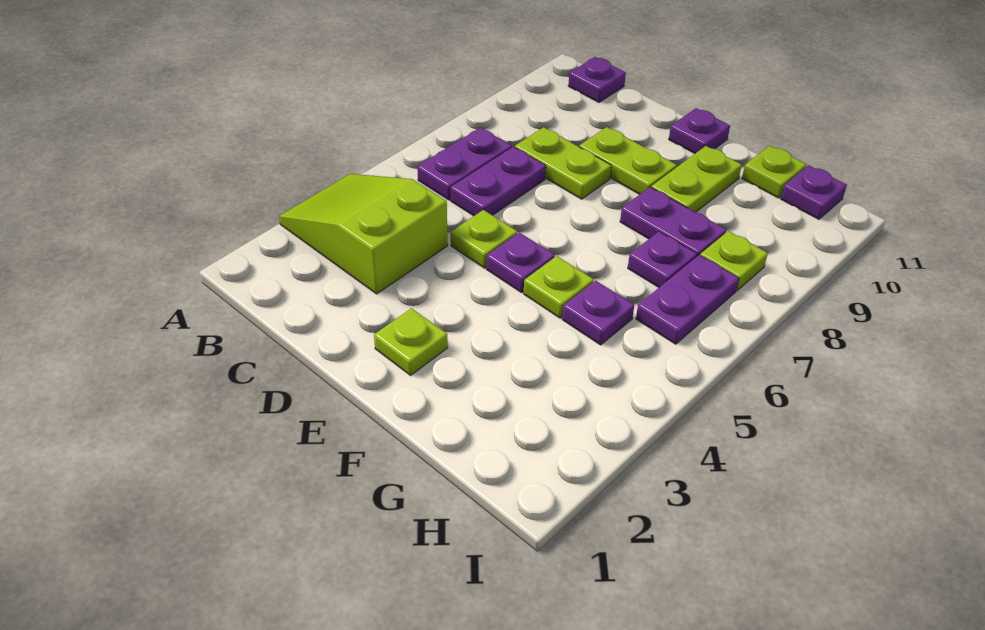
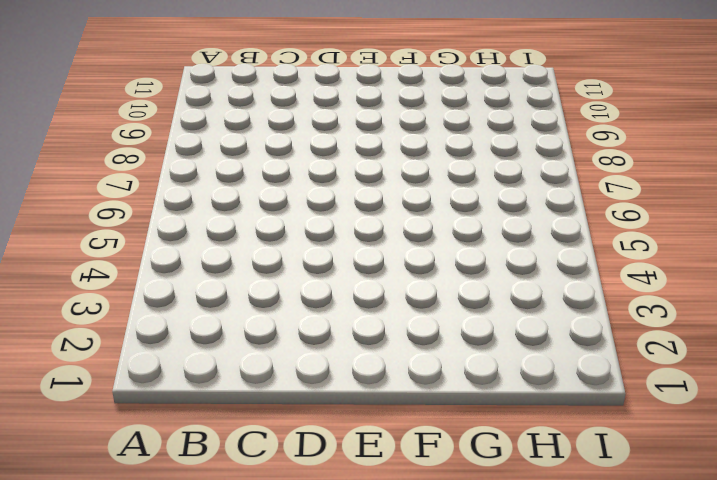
none -> lime slope A3:C4 level 1 top C
none -> purple plate B6:B7 level 1
none -> purple plate B11 level 1

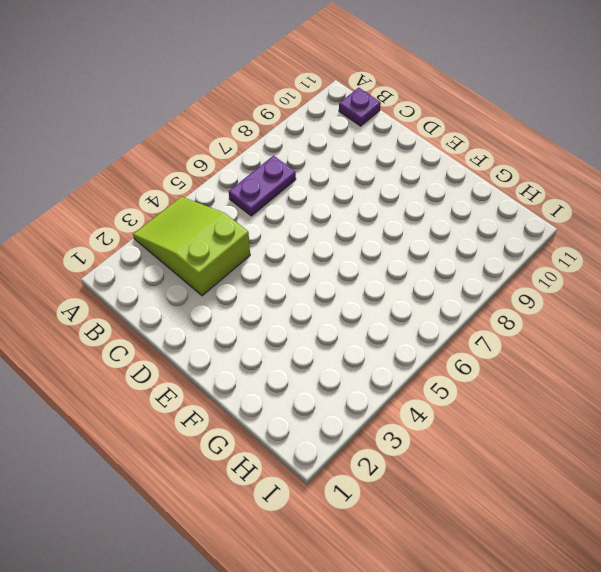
none -> purple plate C6:C7 level 1
none -> lime plate C8:D8 level 1
none -> lime plate D5 level 1

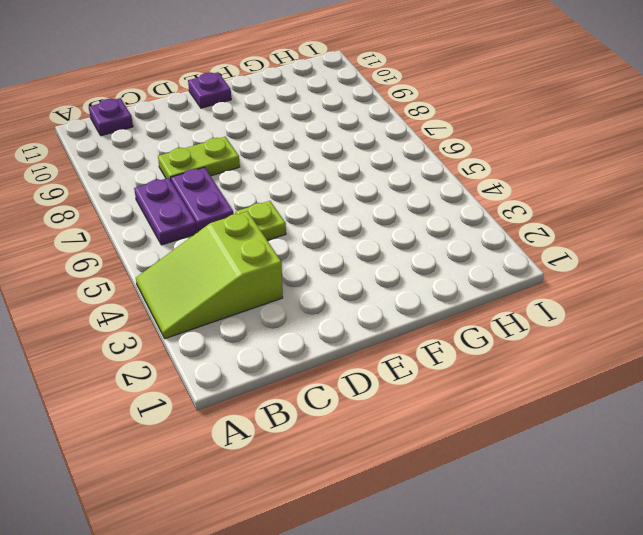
none -> lime plate D9:E9 level 1
none -> lime plate E2 level 1
none -> purple plate E5 level 1

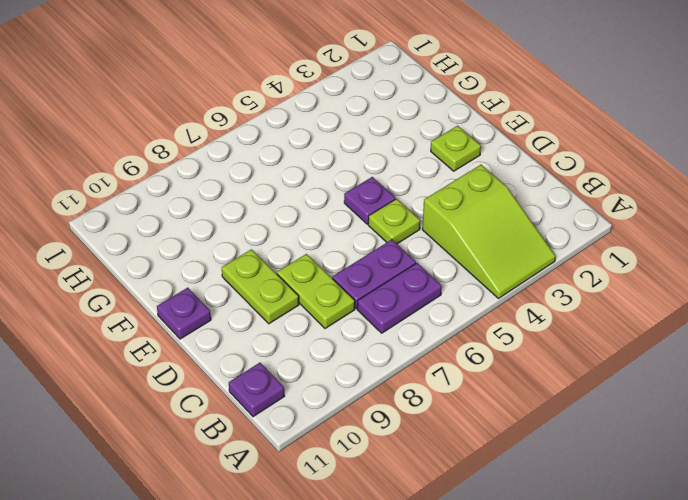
none -> lime plate F5 level 1
none -> purple plate F8:G8 level 1
none -> lime plate F9:F10 level 1

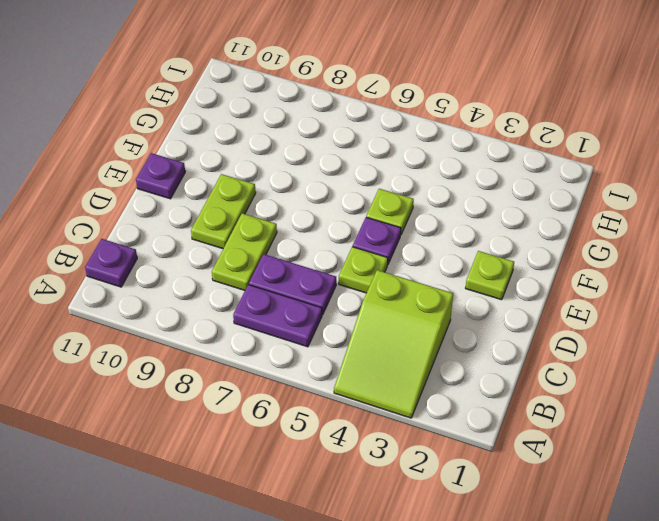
none -> purple plate F8:G8 level 1
none -> lime plate F9:F10 level 1
none -> purple plate G5 level 1

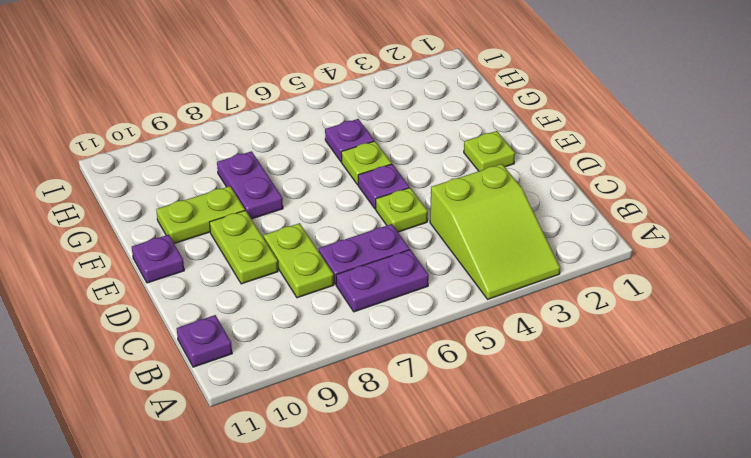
none -> purple plate G7 level 1
none -> lime plate G11 level 1
none -> purple plate H6:H7 level 1

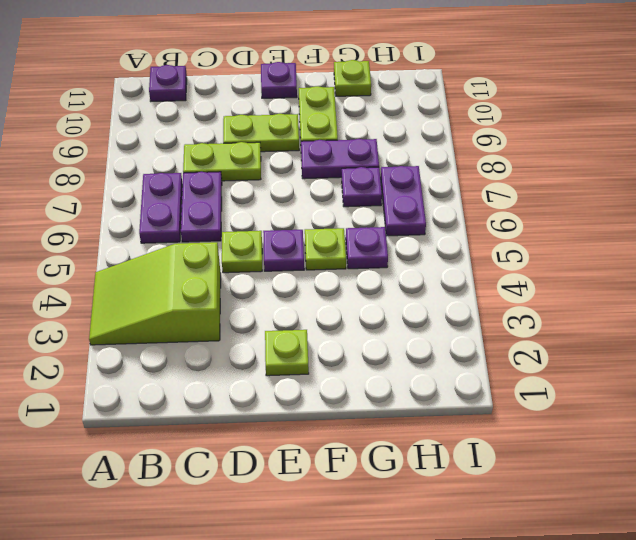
none -> lime plate H8 level 1
none -> purple plate H11 level 1

